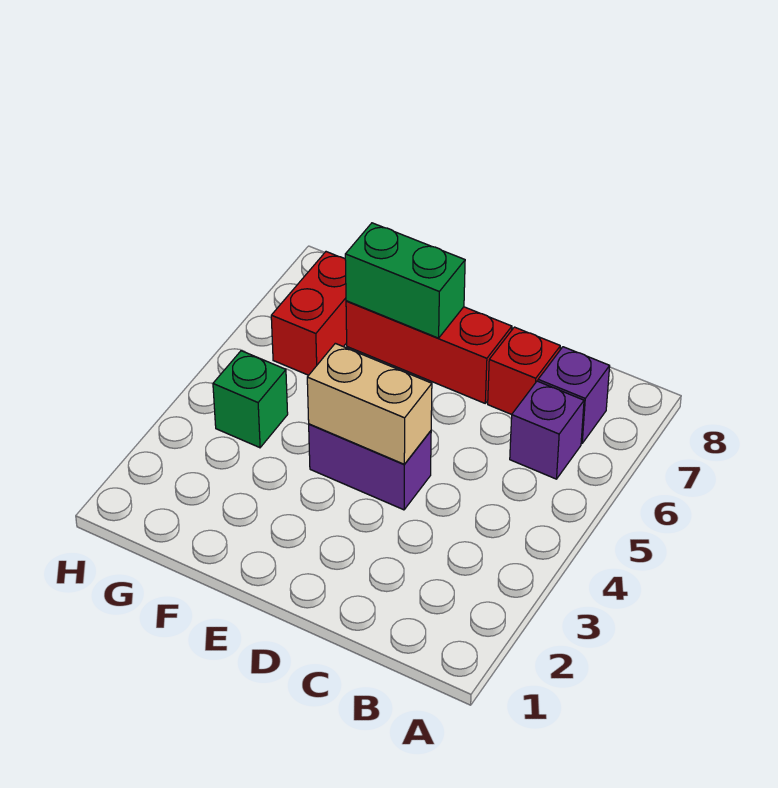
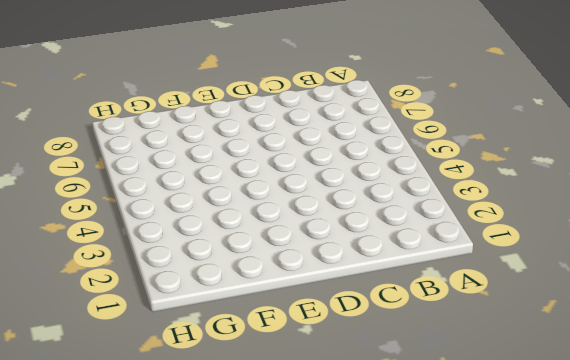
none -> purple brick B6 level 1
none -> purple brick B7 level 1

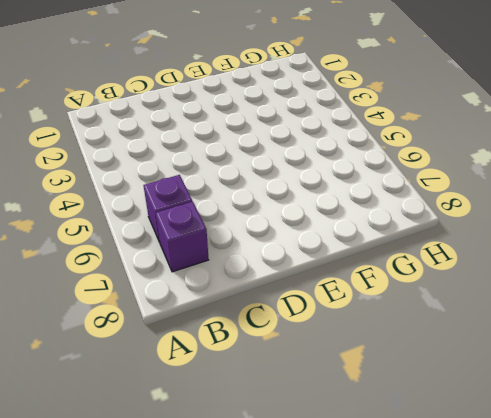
none -> red brick C7 level 1
none -> purple brick D4:E4 level 1

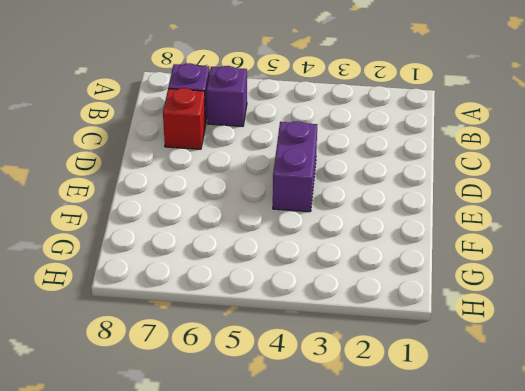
none -> red brick D7:F7 level 1
none -> green brick G4 level 1

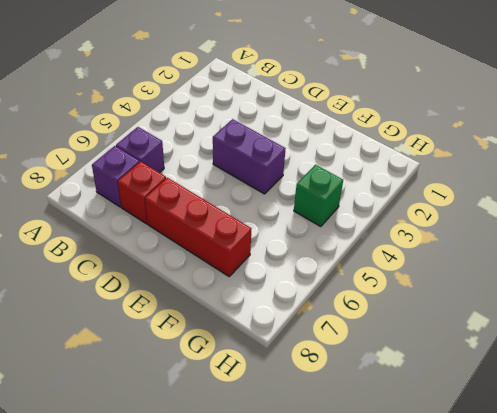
none -> red brick G6:G7 level 1
none -> tan brick D4:E4 level 2

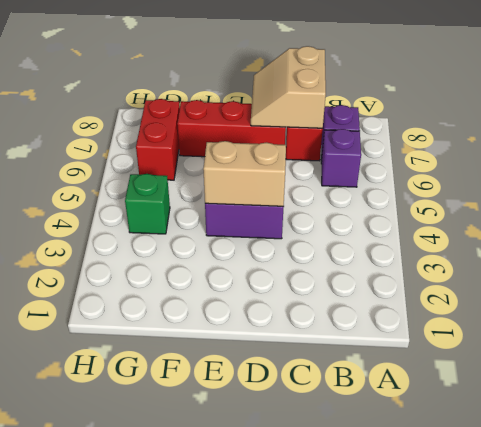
tan slope C7:D8 level 2 top C -> none
none -> green brick E7:F7 level 2

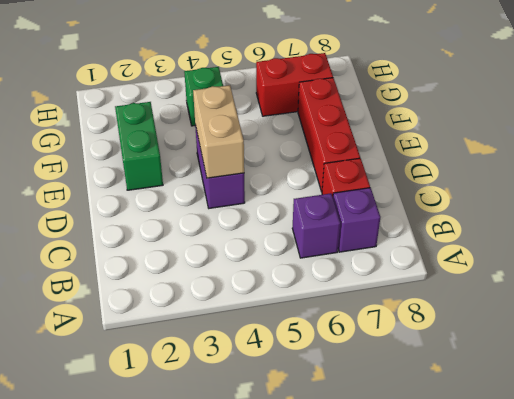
green brick E2:F2 level 1 -> green brick E7:F7 level 2

